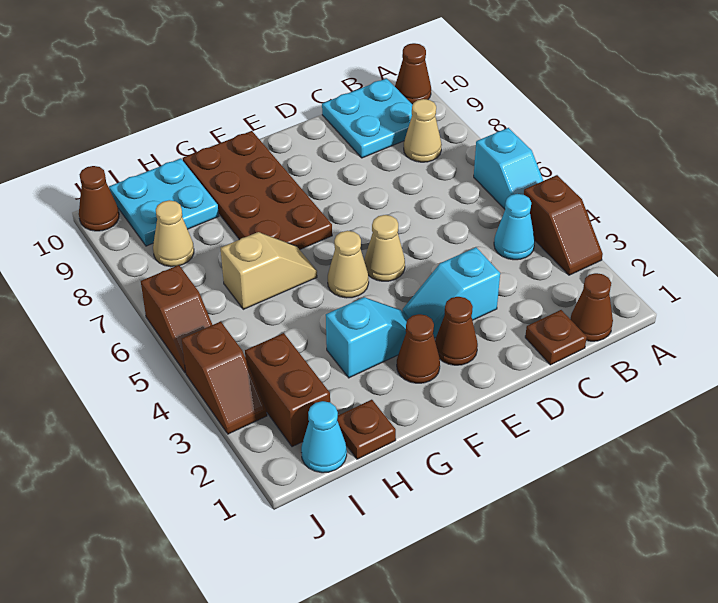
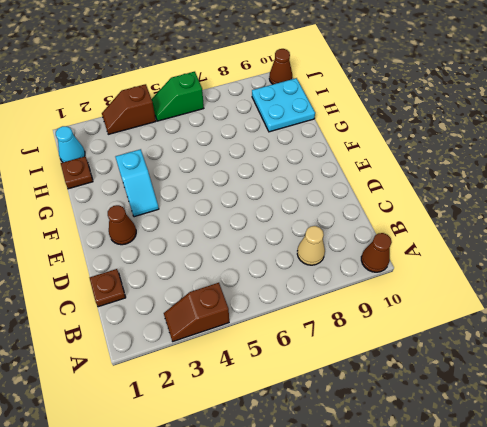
green slope J5:J6 level 1 top 6 -> brown slope J5:J6 level 1 top 6
none -> cyan slope A5:A6 level 1 top 6
none -> brown cone B1 level 1
none -> cyan cone B4 level 1

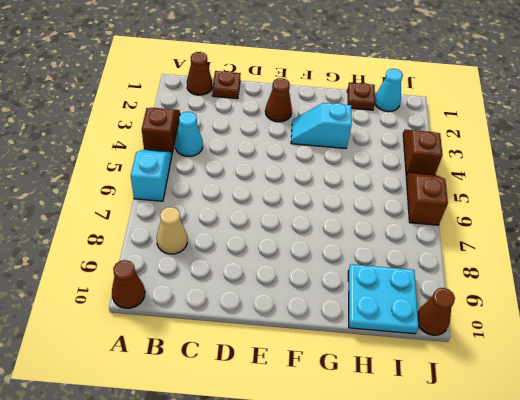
none -> cyan plate B9:C10 level 1
none -> cyan slope D3:E3 level 1 top D
none -> tan cone E5 level 1

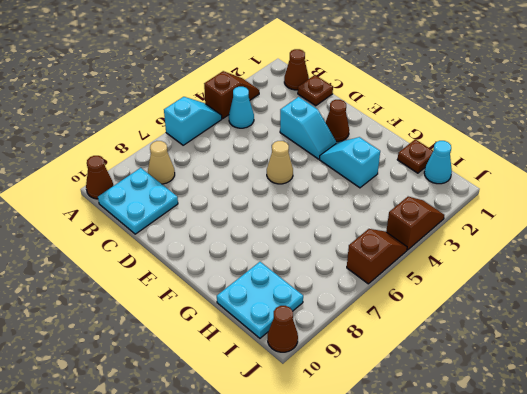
none -> brown cone F2 level 1
none -> tan cone F5 level 1
none -> brown plate F7:G10 level 1

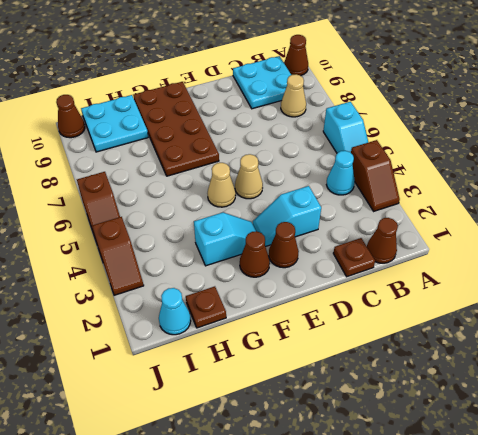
none -> tan slope G6:H6 level 1 top H
none -> brown brick I2:I3 level 1
none -> tan cone I8 level 1

